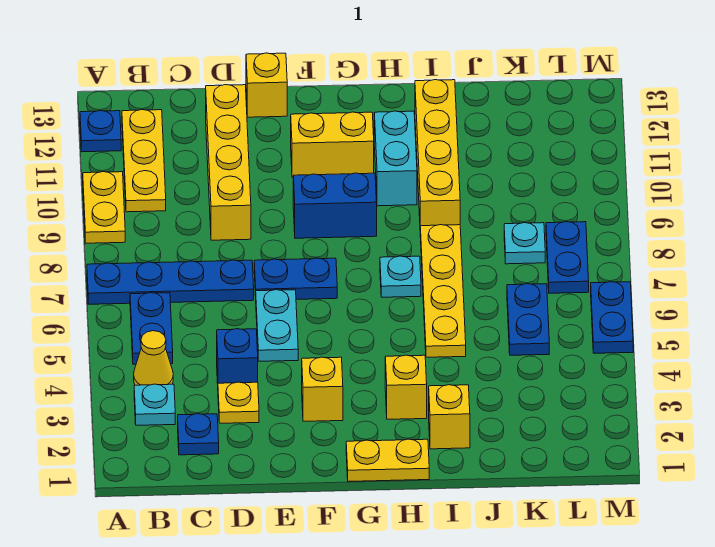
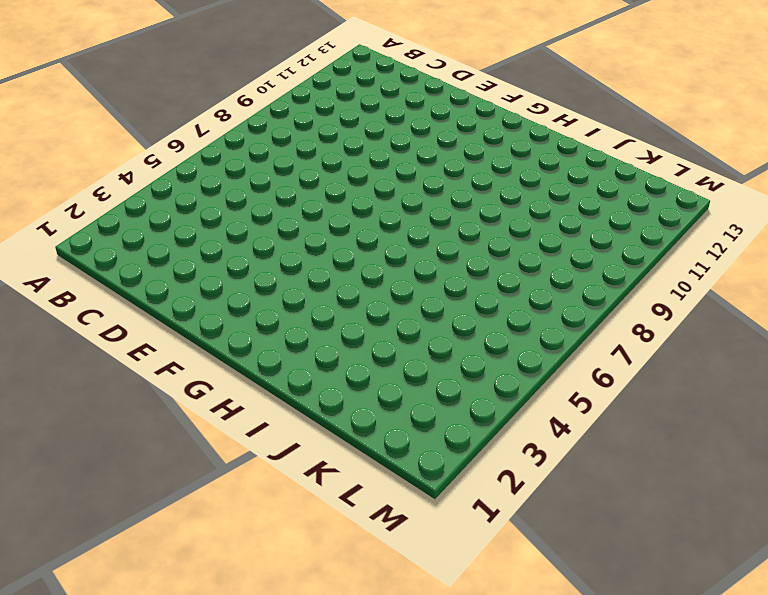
none -> blue plate A7:D7 level 1
none -> yellow plate A9:A10 level 1
none -> blue plate A12 level 1

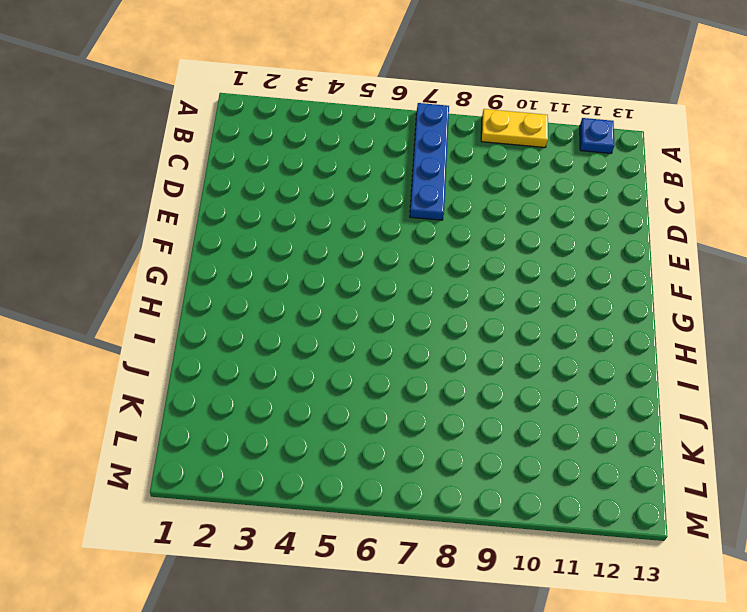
none -> cyan plate B3 level 1
none -> yellow cone B4 level 1
none -> blue plate B5:B6 level 1

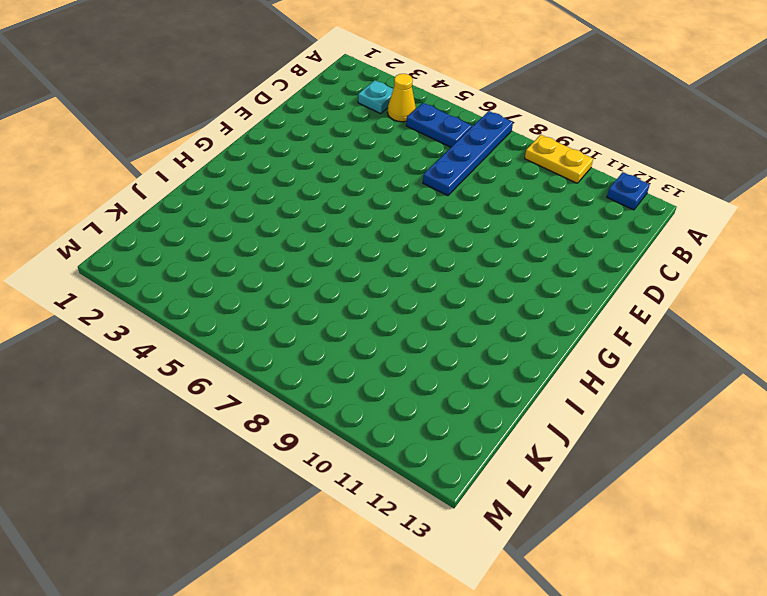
none -> yellow plate B10:B12 level 1
none -> blue plate C2 level 1
none -> yellow plate D3 level 1

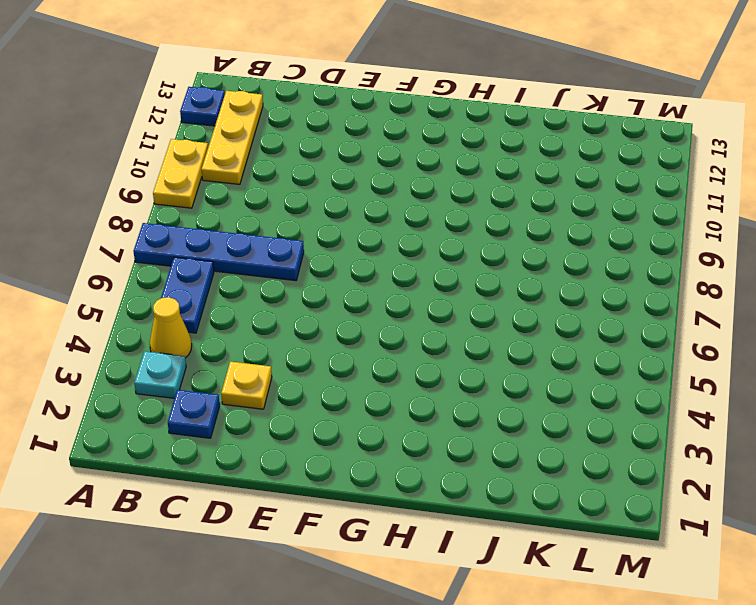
none -> blue brick D4 level 1
none -> yellow brick D9:D12 level 1
none -> cyan plate E5:E6 level 1

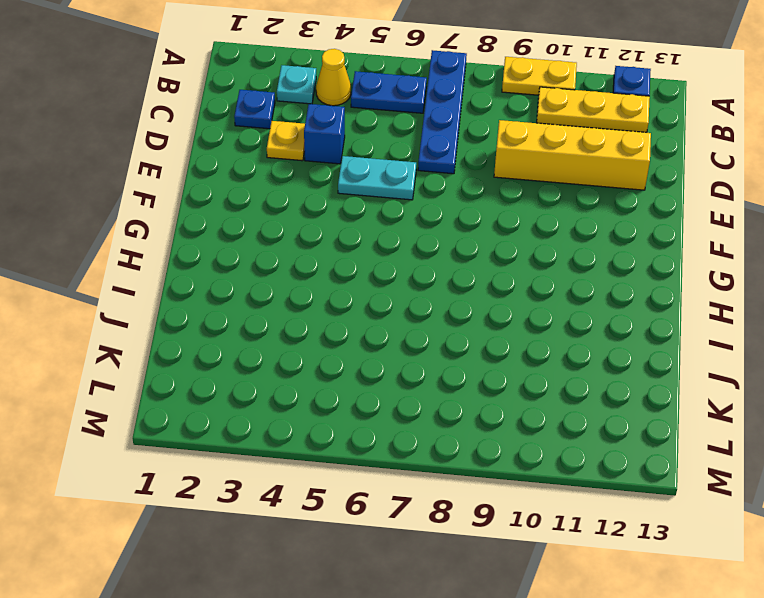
none -> blue plate E7:F7 level 1
none -> yellow brick E13 level 1
none -> yellow brick F3 level 1

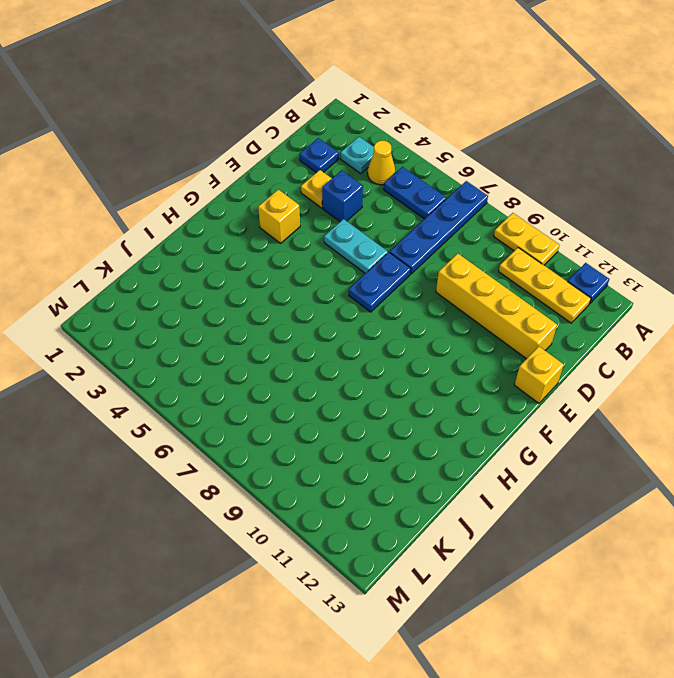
none -> blue brick F9:G9 level 1
none -> yellow brick F11:G11 level 1
none -> yellow plate G1:H1 level 1

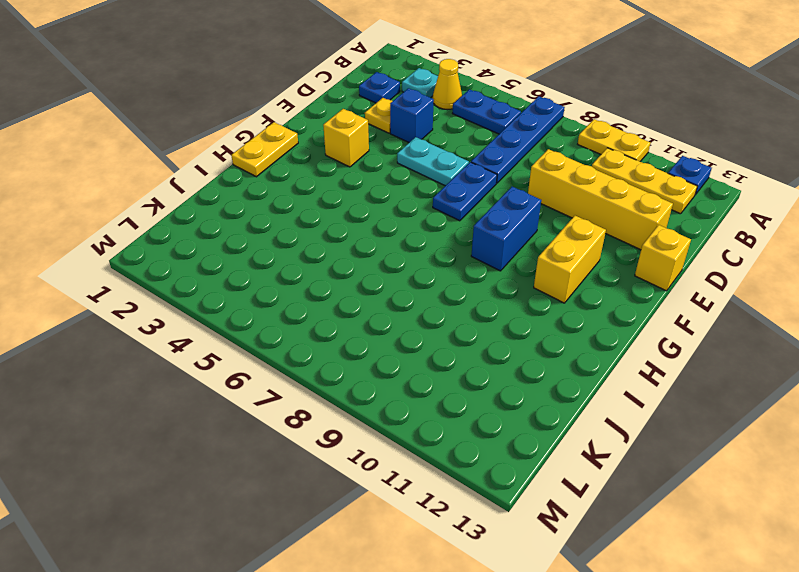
none -> yellow brick H3 level 1
none -> cyan plate H7 level 1
none -> cyan brick H10:H11 level 1

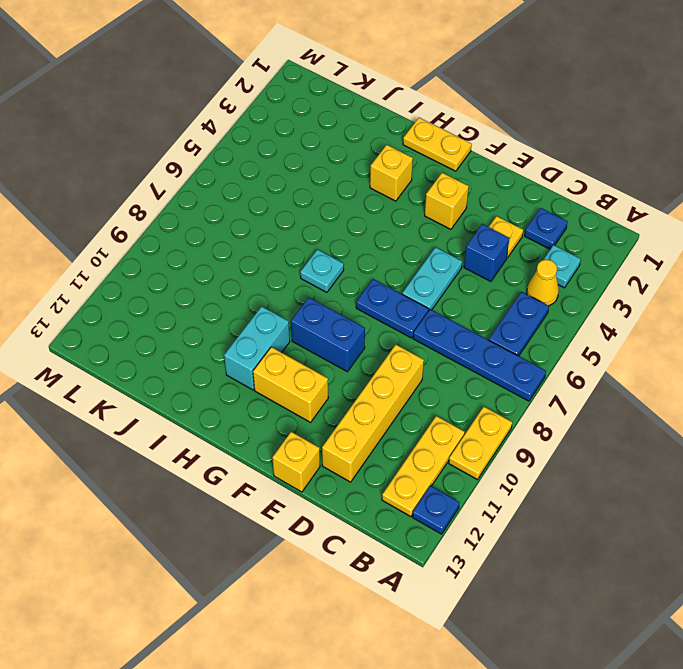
none -> yellow brick I2 level 1
none -> yellow plate I5:I8 level 1
none -> yellow brick I9:I12 level 1

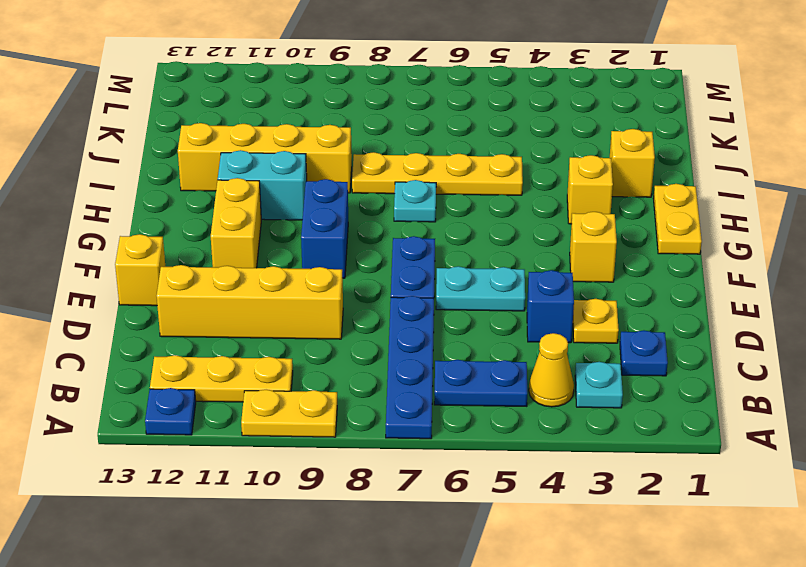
none -> blue plate K5:K6 level 1
none -> cyan plate K8 level 1
none -> blue plate L7:L8 level 1

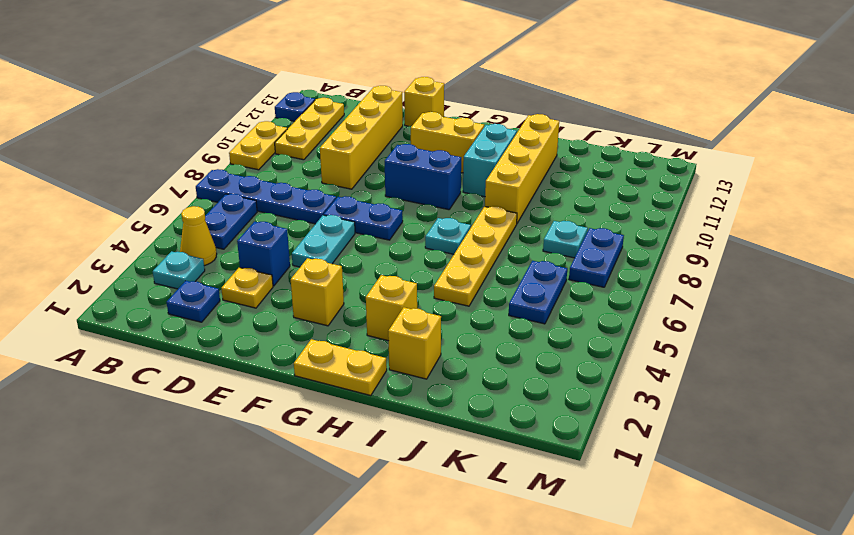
none -> blue plate M5:M6 level 1

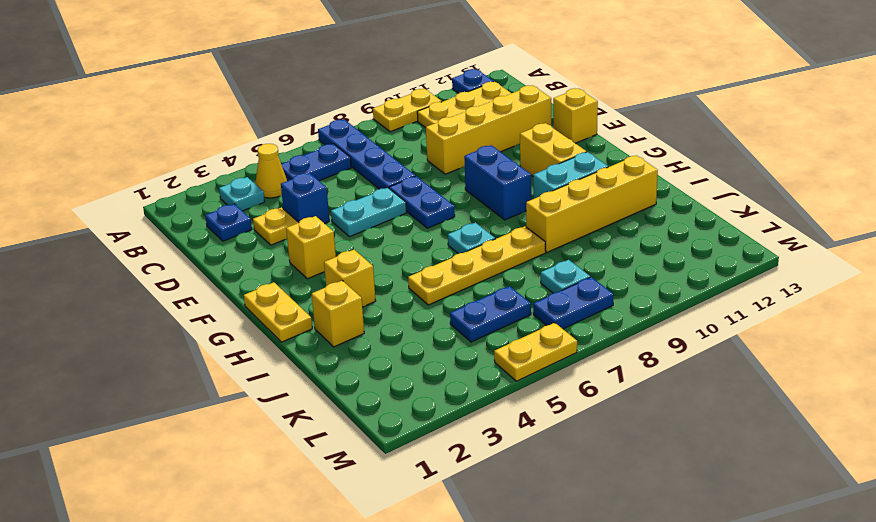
yellow plate M5:M6 level 1 -> blue plate M5:M6 level 1

